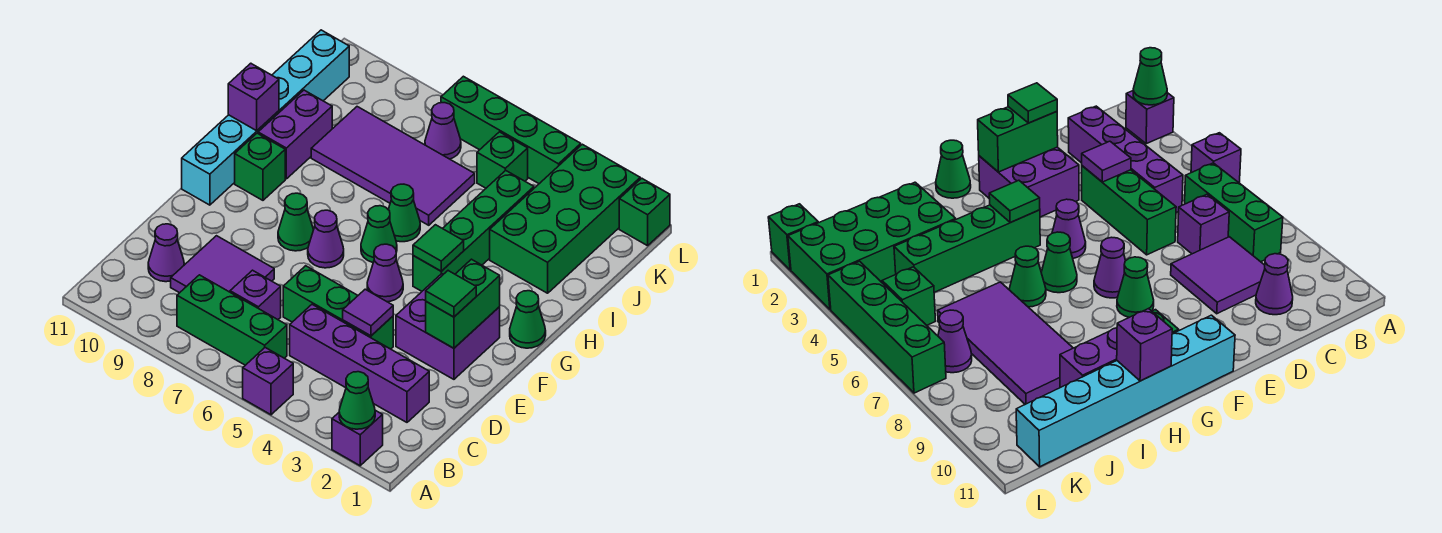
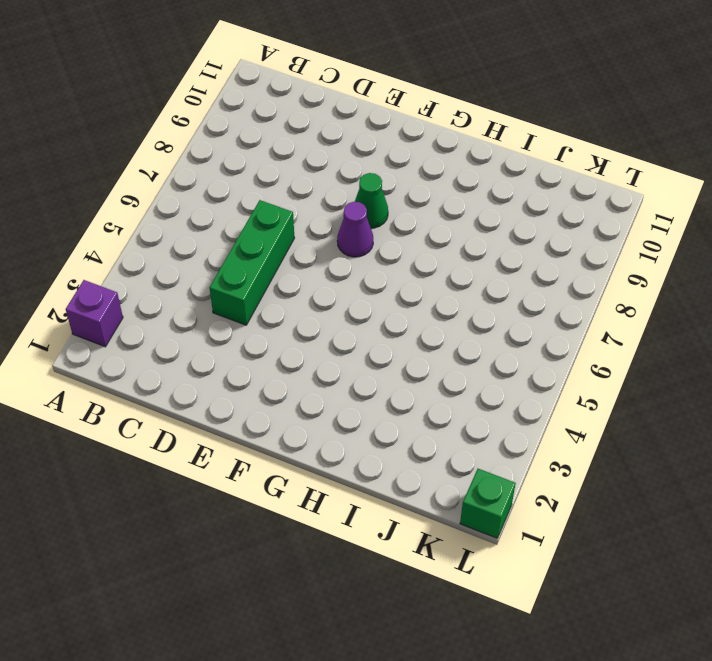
none -> purple brick A5 level 1
none -> green brick B6:B8 level 1
none -> purple brick C2:C5 level 1
none -> purple brick C7 level 1

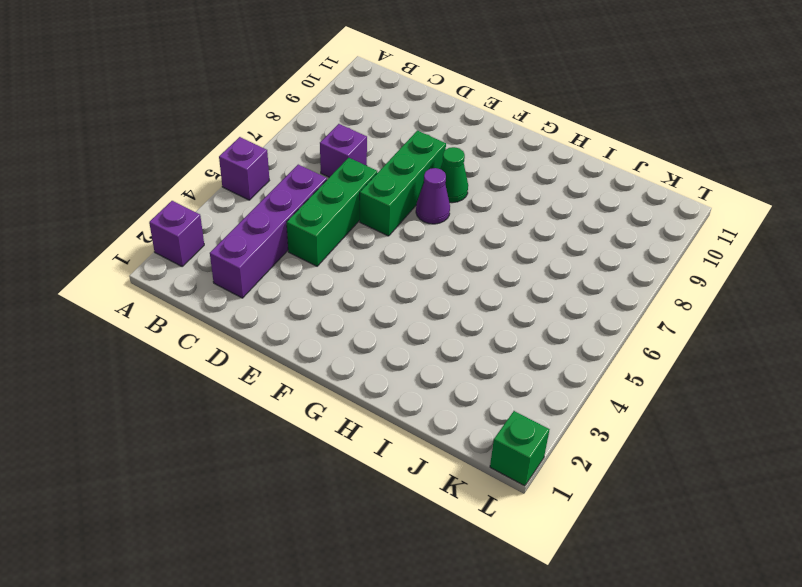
green brick E6:E8 level 1 -> green brick B6:B8 level 1
none -> purple tile C8:D9 level 1
none -> purple cone C10 level 1
none -> purple brick E2:F3 level 1
none -> purple cone F5 level 1

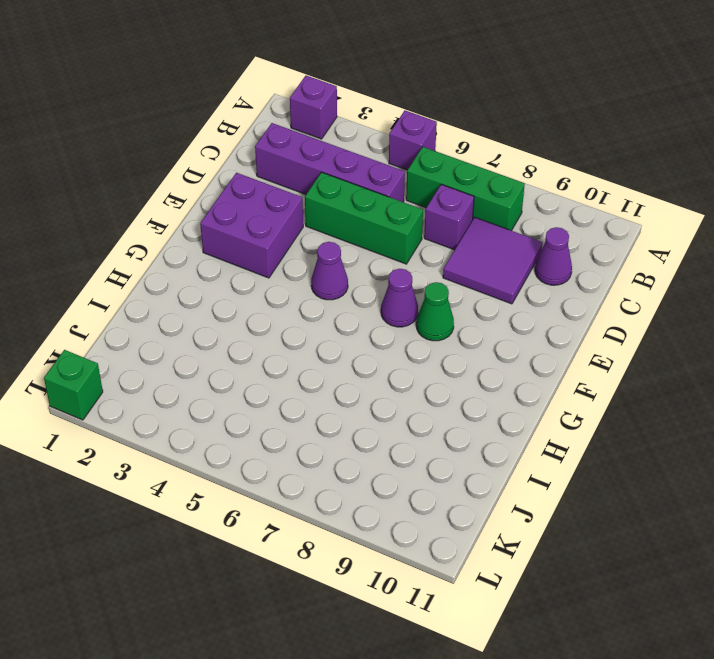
none -> cyan brick F11:K11 level 1
none -> green cone G1 level 1
none -> green brick G4:J4 level 1
none -> green cone G6 level 1

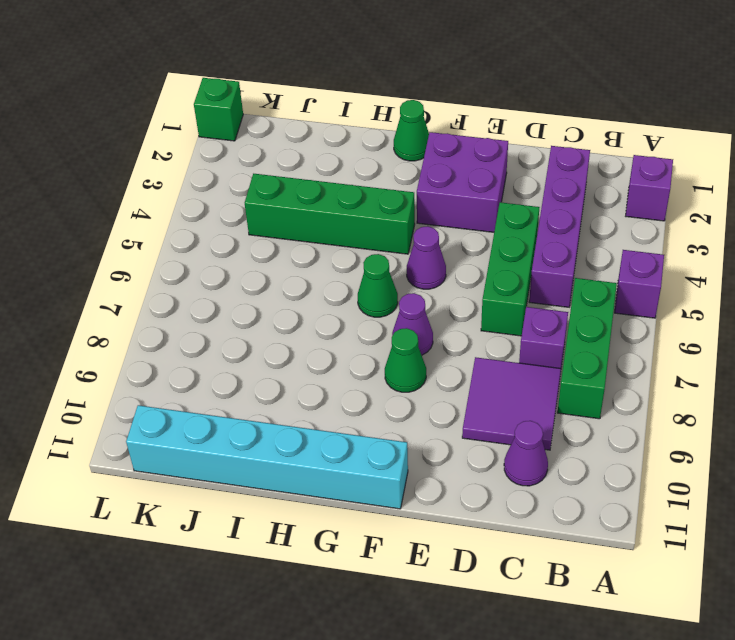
none -> green brick G10 level 1
none -> green cone H6 level 1
none -> purple brick H10:I10 level 1
none -> green brick I2:L3 level 1

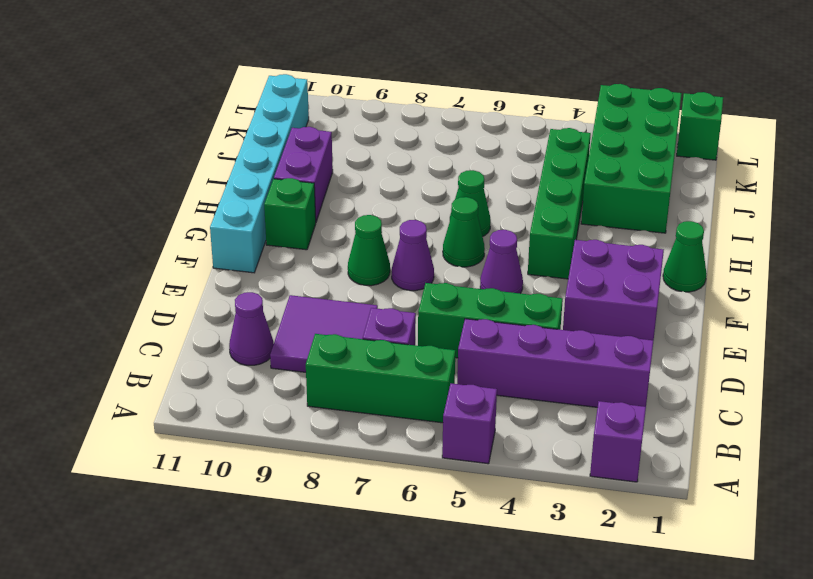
none -> purple tile I6:J9 level 1
none -> green brick K5 level 1
none -> purple cone K7 level 1
none -> green brick L4:L7 level 1

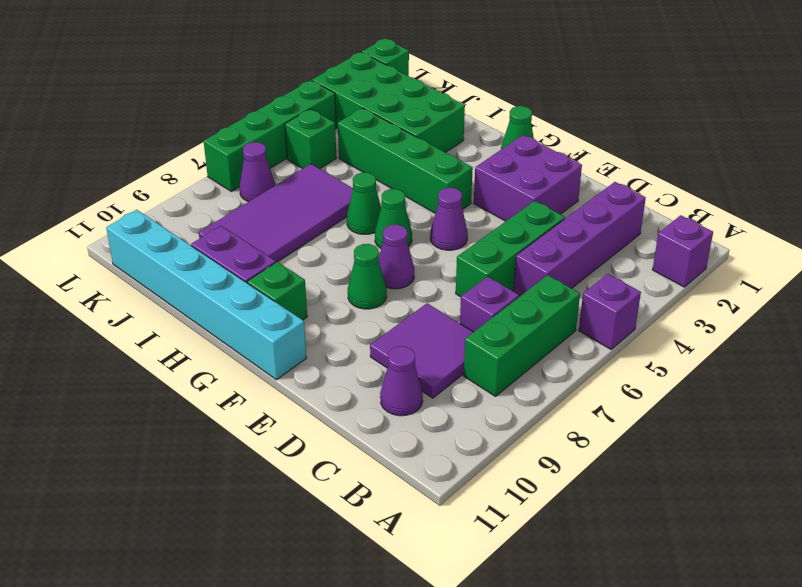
none -> green cone A2 level 2
none -> purple tile D4 level 2
none -> green brick E2:F2 level 2
none -> green tile G4 level 2

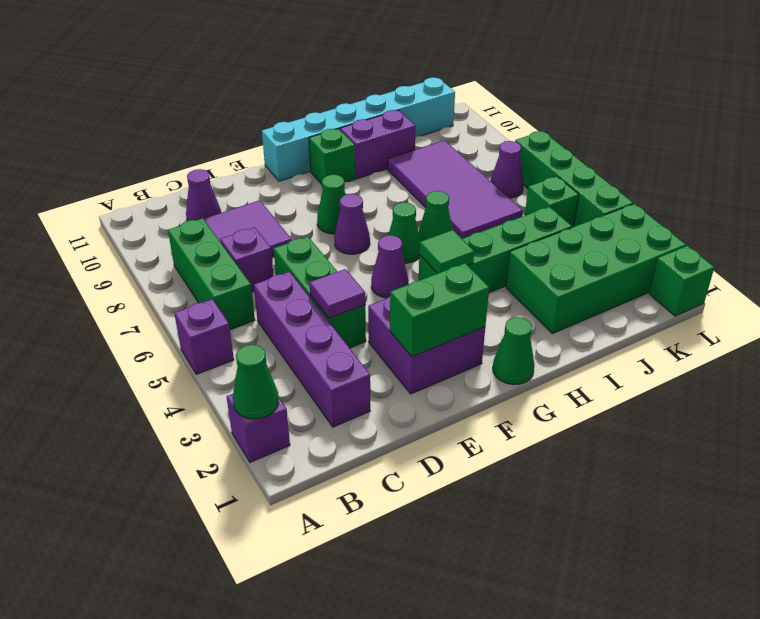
none -> purple brick H11 level 2
none -> green tile E2 level 3

